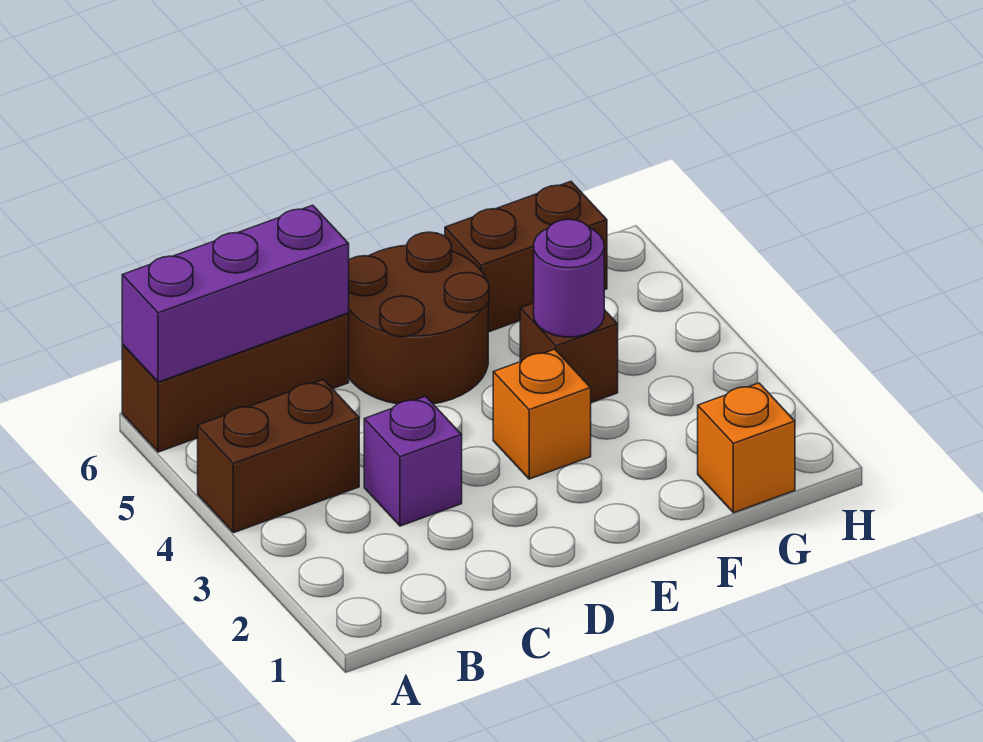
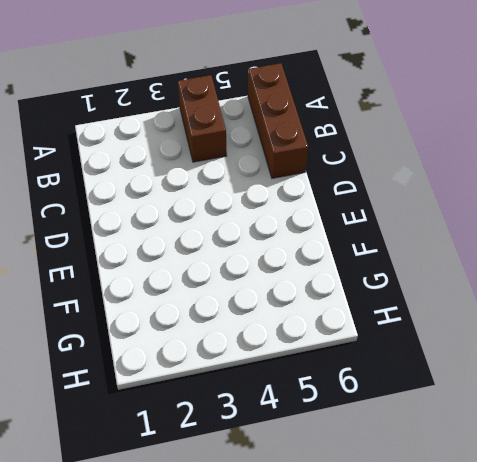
none -> purple brick C3 level 1
none -> brown round brick D5:E6 level 1

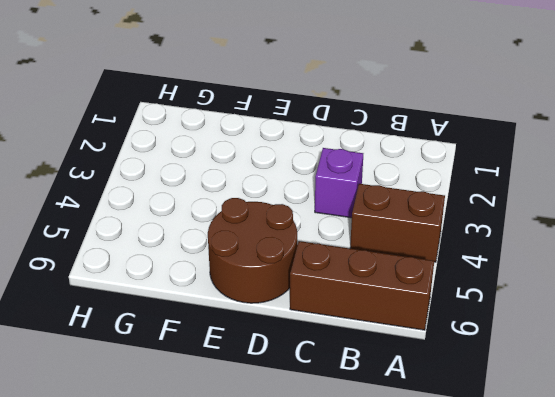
none -> orange brick E3 level 1
none -> brown brick F4 level 1

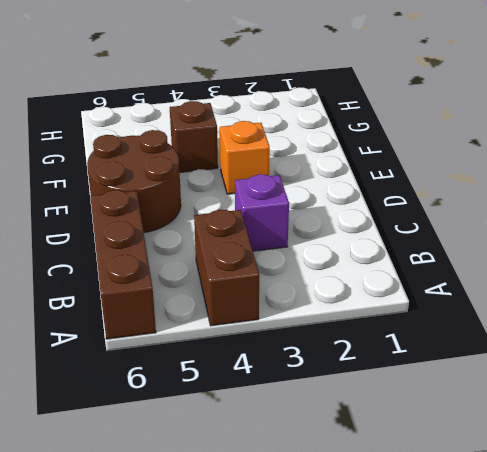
none -> brown brick F6:G6 level 1
none -> orange brick G1 level 1

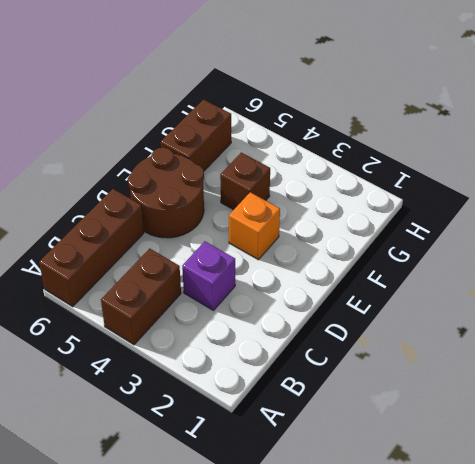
none -> orange brick G1 level 1
none -> purple brick A6:C6 level 2

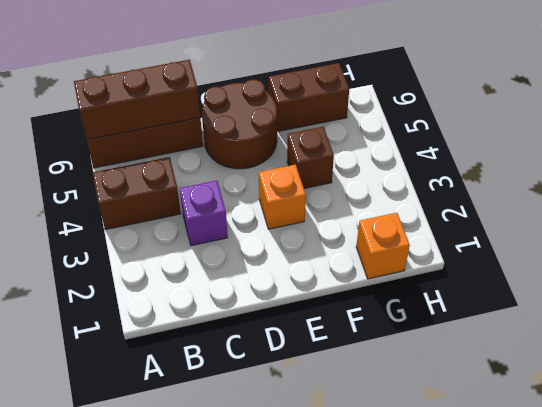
brown brick A6:C6 level 2 -> purple brick A6:C6 level 2
none -> purple round brick F4 level 2

